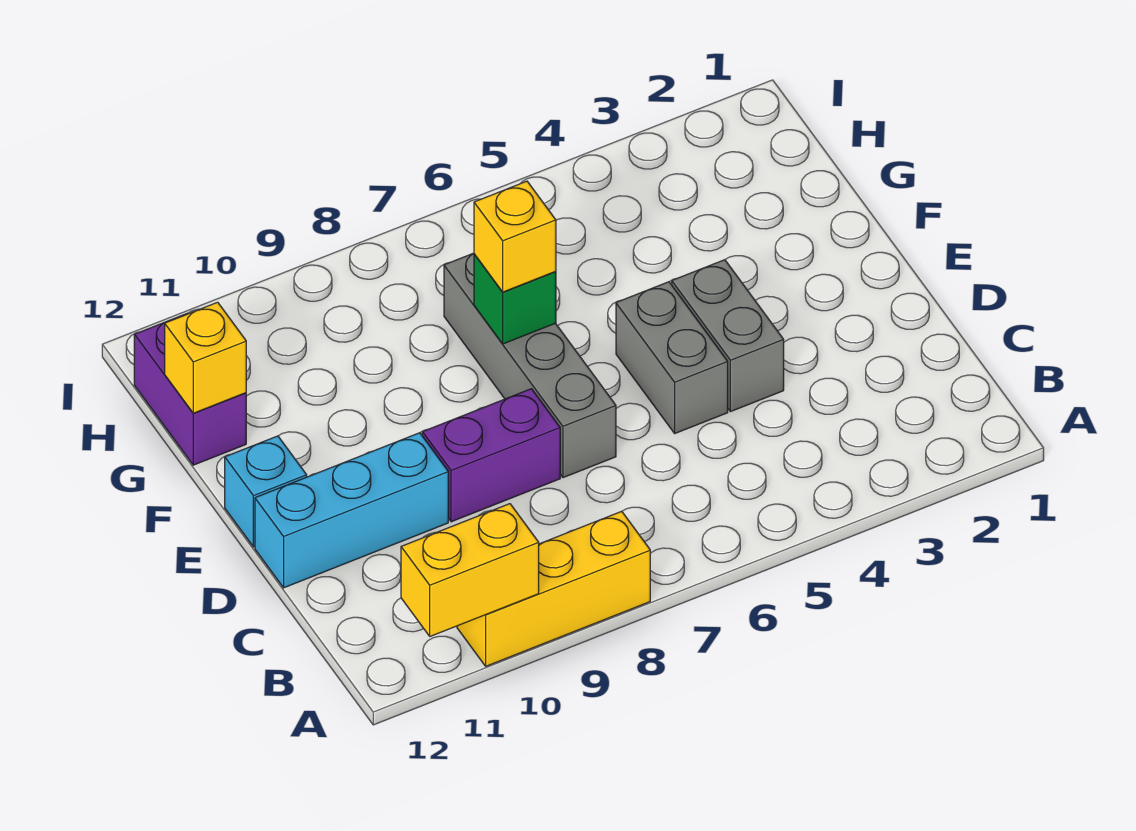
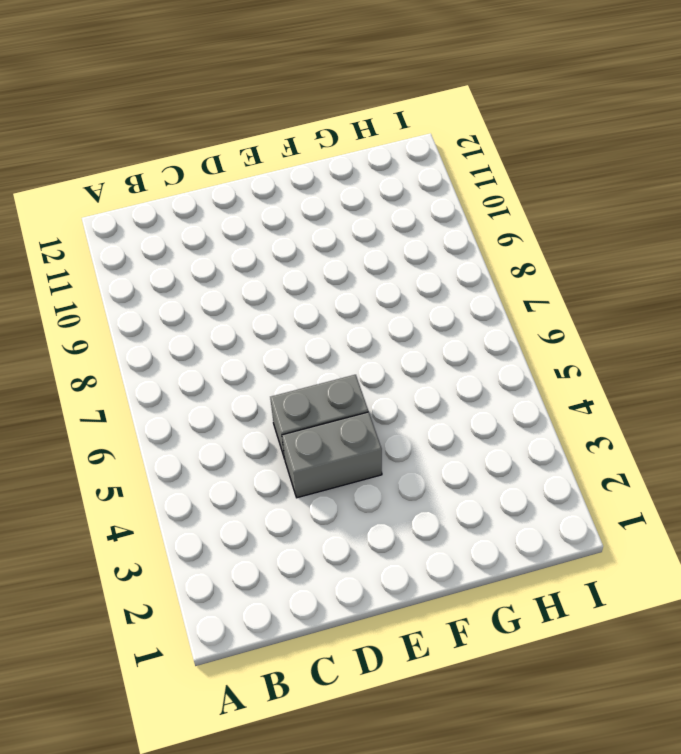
none -> yellow brick A8:A10 level 1
none -> grey brick D7:G7 level 1
none -> purple brick D8:D9 level 1

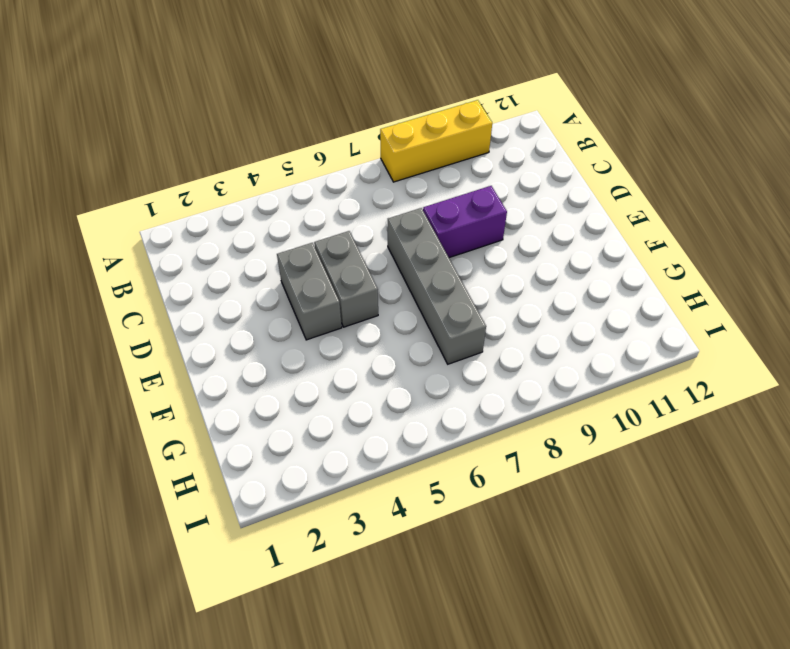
none -> cyan brick D10:D12 level 1
none -> cyan brick E12 level 1
none -> purple brick G12:H12 level 1

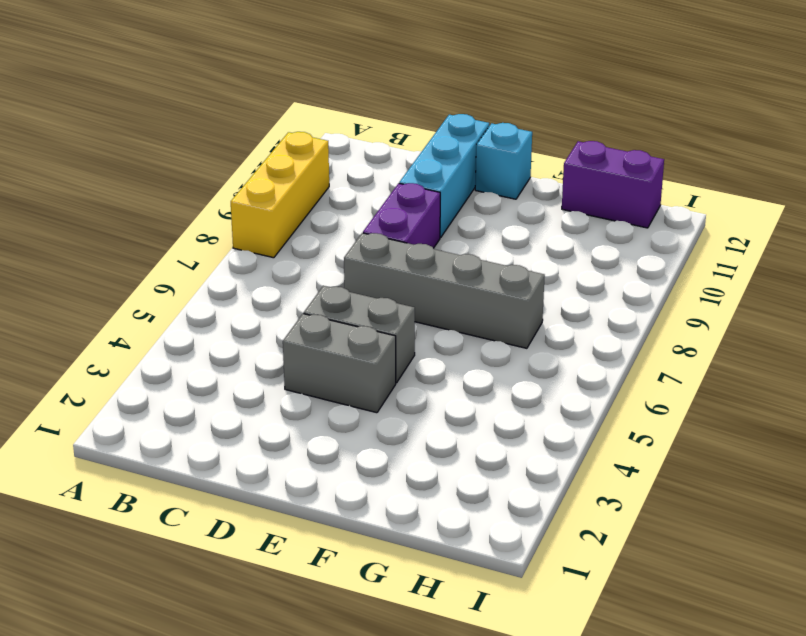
none -> yellow brick A10:A11 level 2
none -> green brick F7 level 2
none -> yellow brick G12 level 2

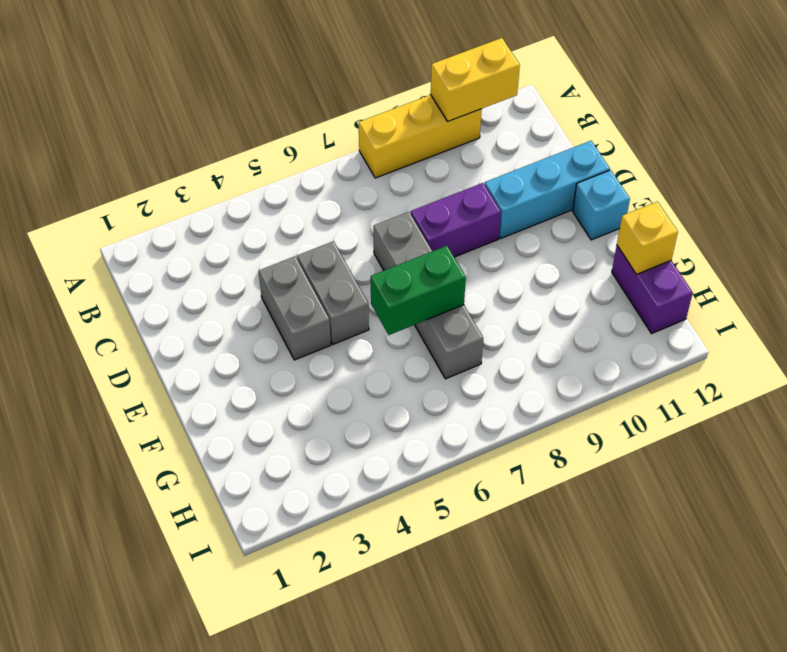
green brick F6:F7 level 2 -> green brick F7 level 2
none -> yellow brick F7 level 3

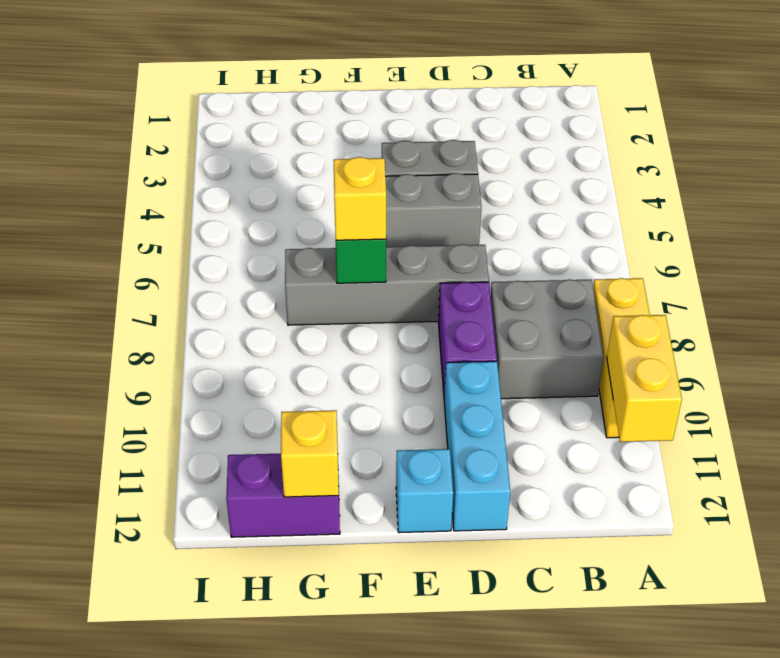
grey brick B8:C9 level 1 -> none

